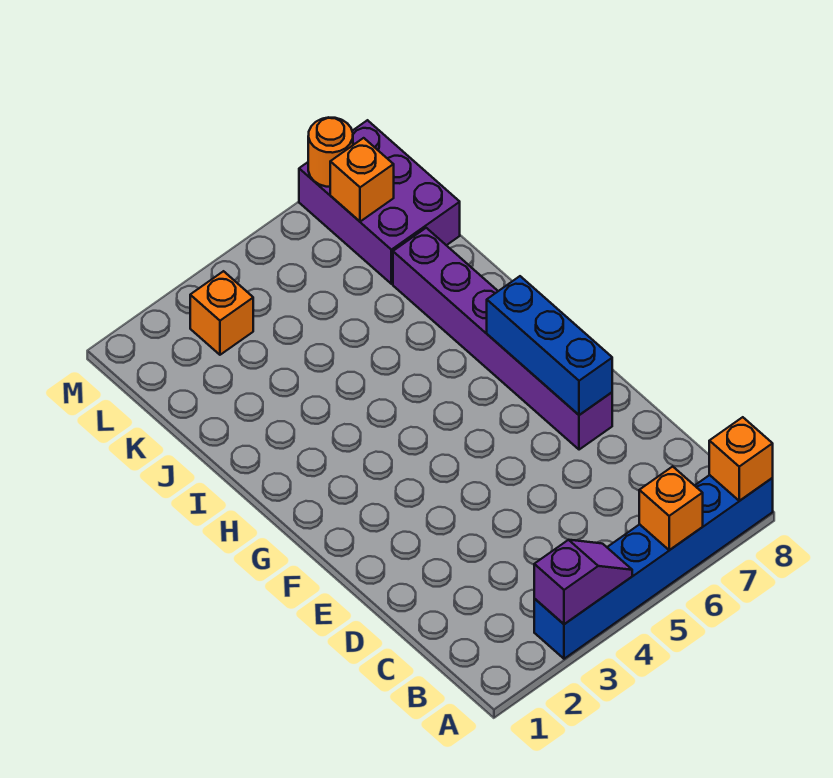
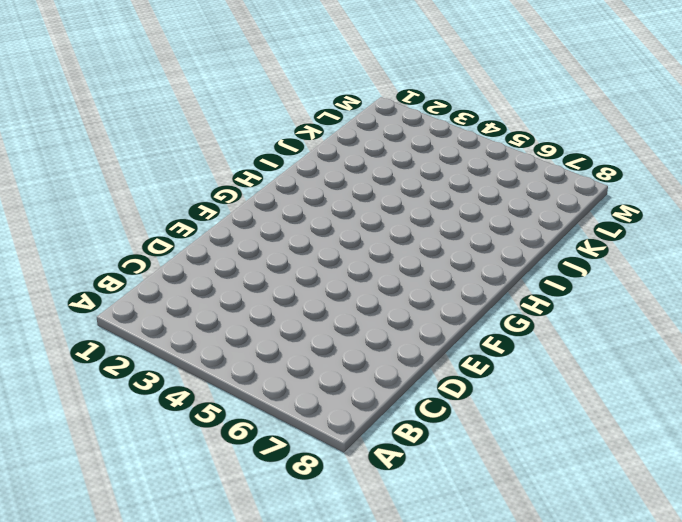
none -> blue brick A3:A8 level 1
none -> purple brick E7:J7 level 1

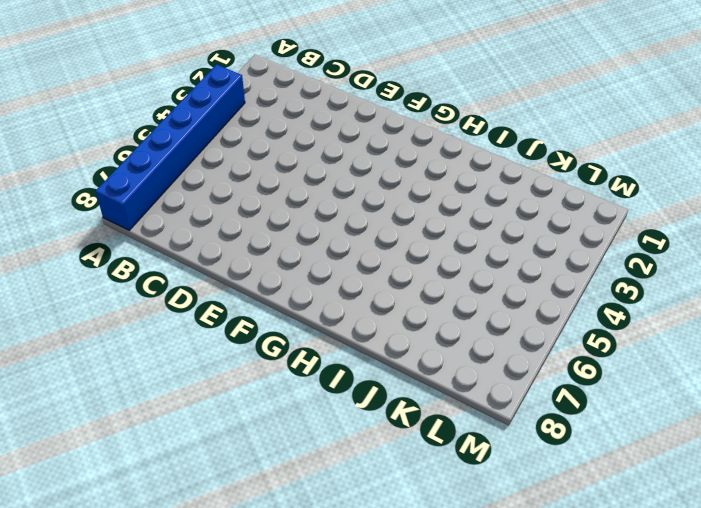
none -> purple brick E7:J7 level 1
none -> purple brick K7:M8 level 1

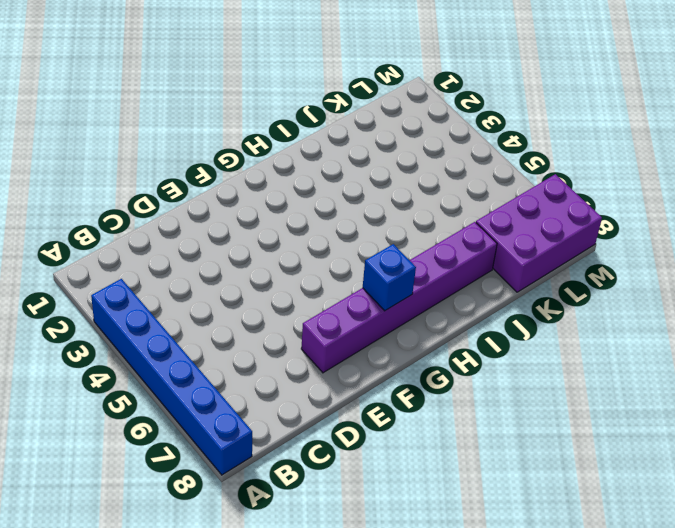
blue brick G7 level 2 -> blue brick E7:G7 level 2
none -> orange brick L3 level 1
none -> purple slope A3:A4 level 2 top 3

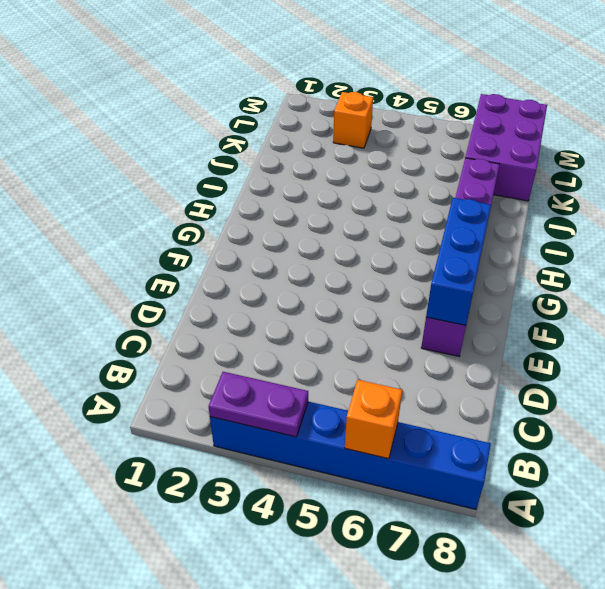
purple plate A3:A4 level 2 -> purple slope A3:A4 level 2 top 3
none -> orange brick A8 level 2
none -> orange brick L7 level 2

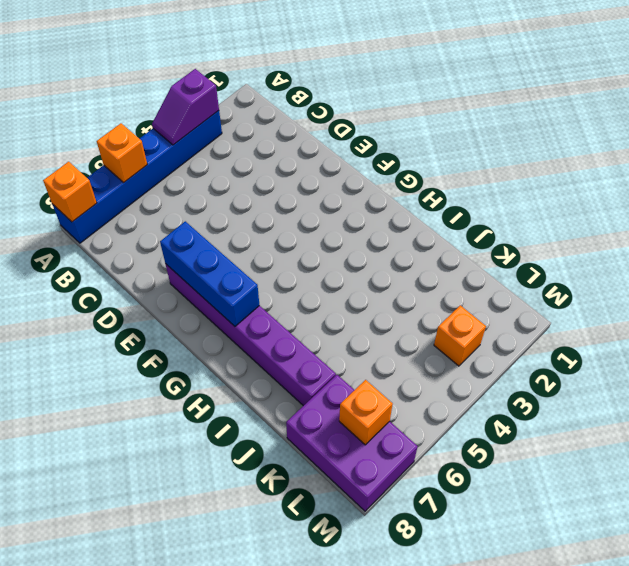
none -> orange round brick M7 level 2

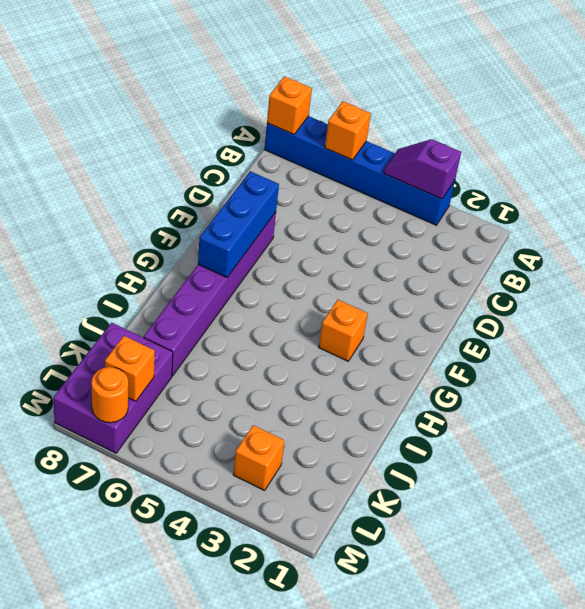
orange brick G3 level 1 -> none

